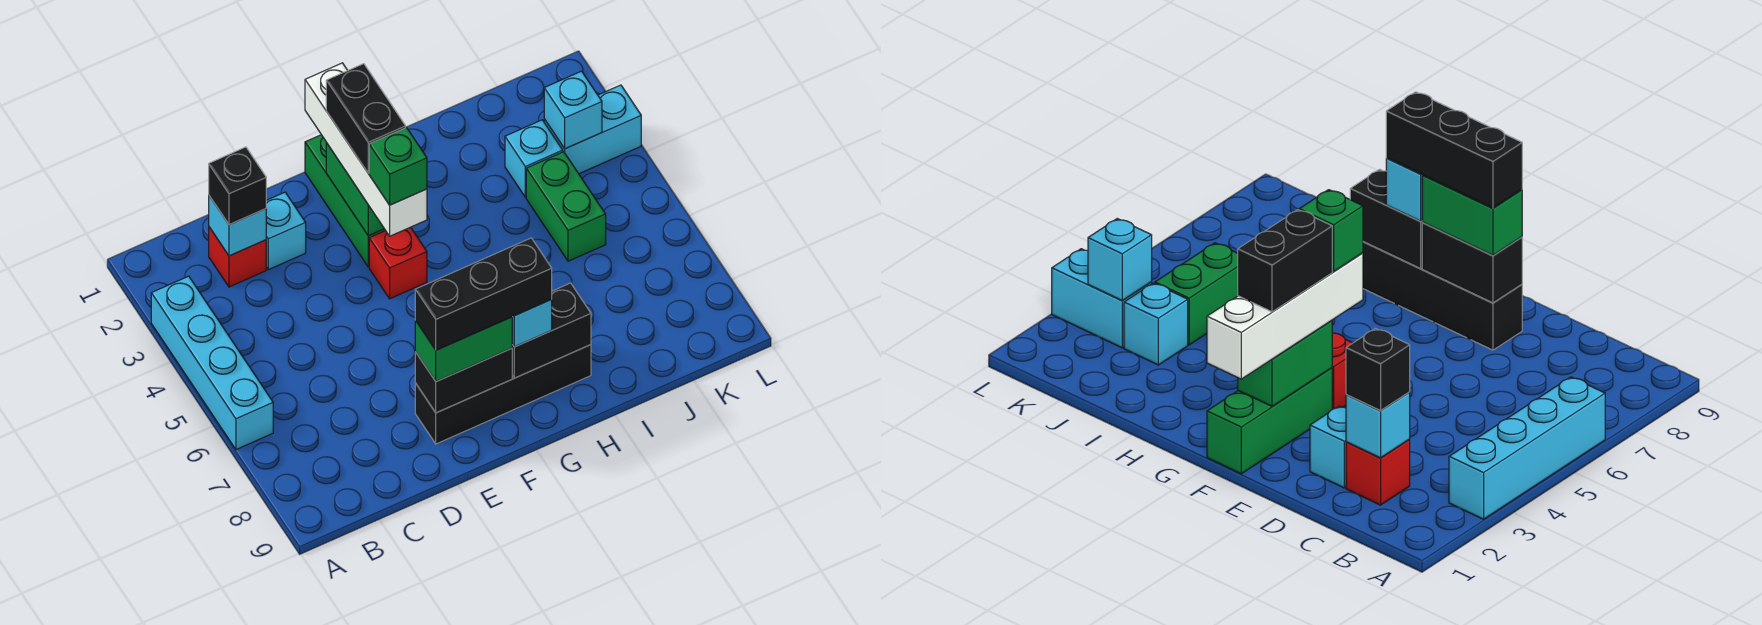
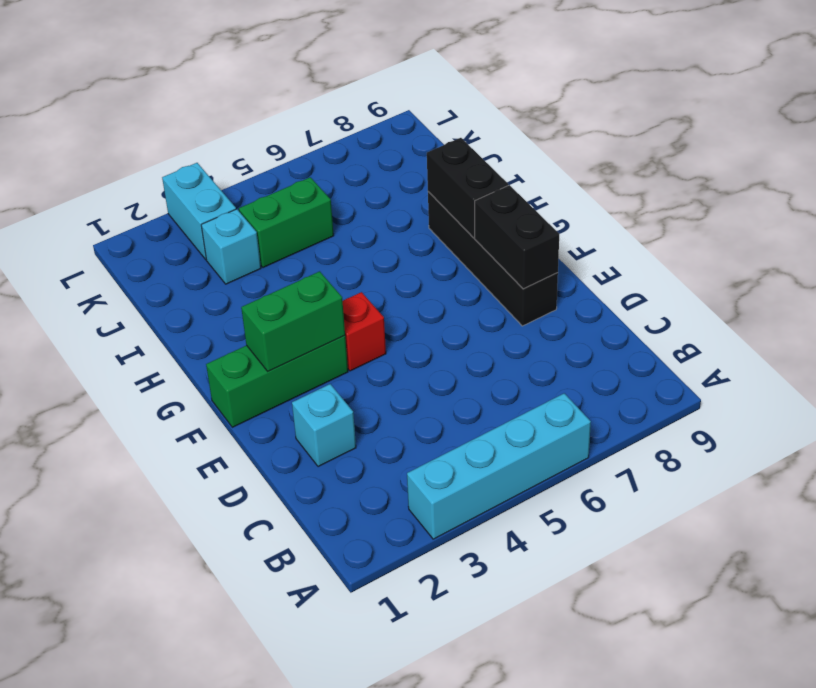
none -> red brick C2 level 1
none -> cyan brick C2 level 2
none -> cyan brick K3 level 2

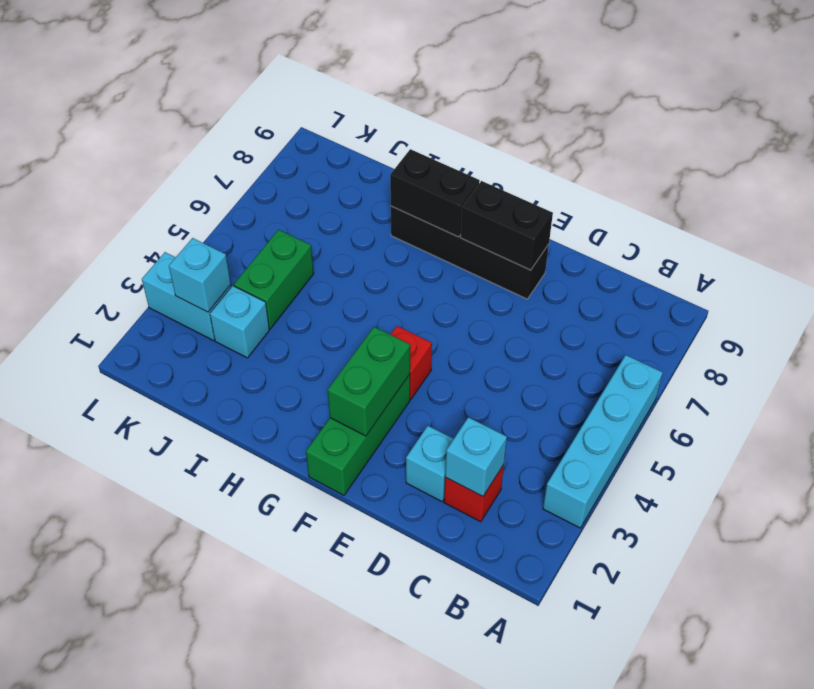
none -> black brick C2 level 3
none -> green brick E8:F8 level 3
none -> white brick F1:F4 level 3

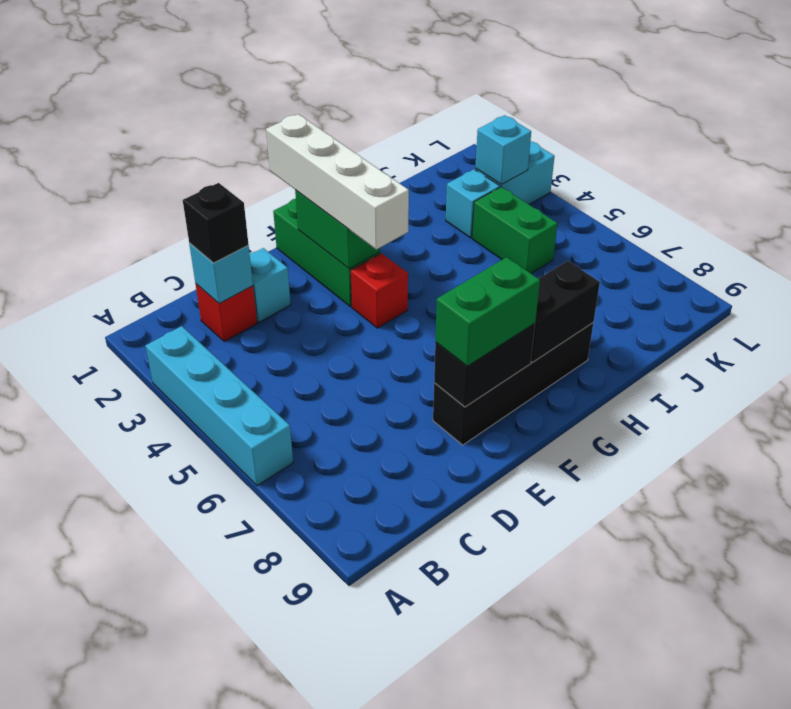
none -> cyan brick G8 level 3
none -> black brick E8:G8 level 4
none -> black brick F2:F3 level 4

